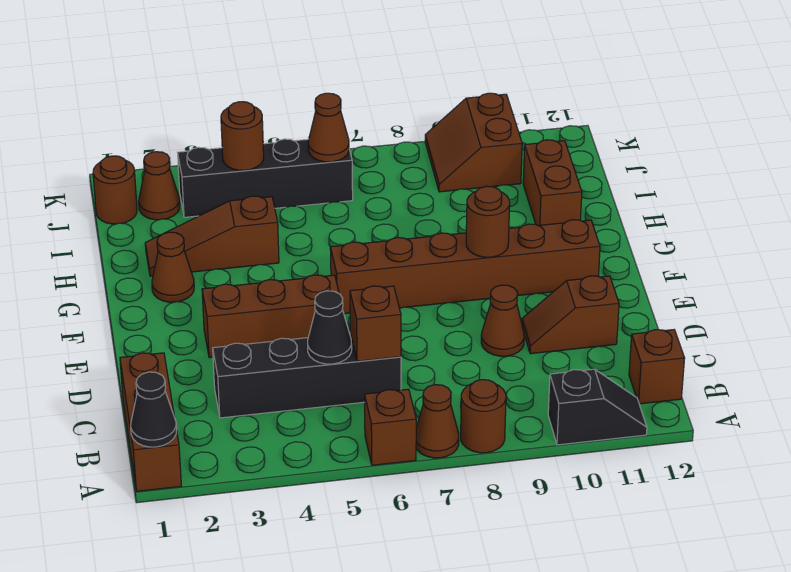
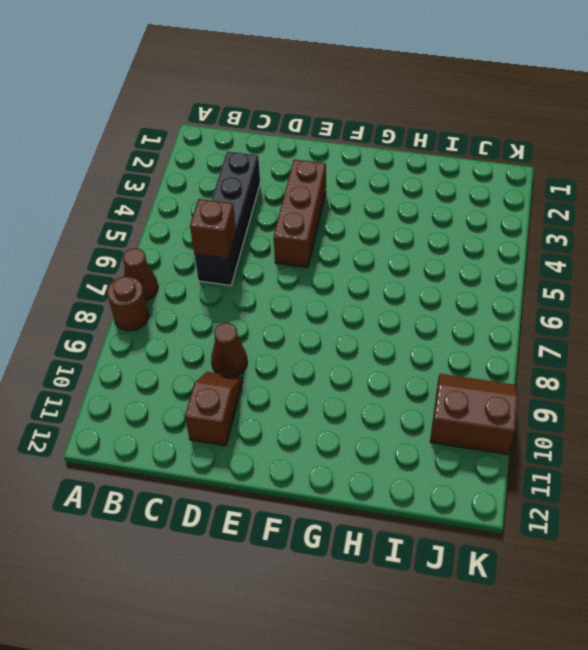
none -> brown brick A1:C1 level 1
none -> brown brick A6 level 1
none -> black slope A10:A11 level 1 top 10

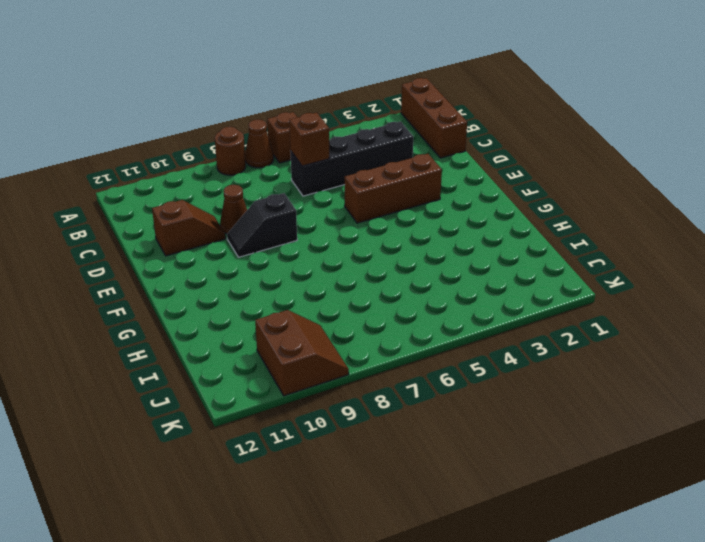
black slope E8:E9 level 1 top 8 -> black slope A10:A11 level 1 top 10
none -> brown brick B12 level 1
none -> brown brick F6:F11 level 1
none -> brown cone G2 level 1

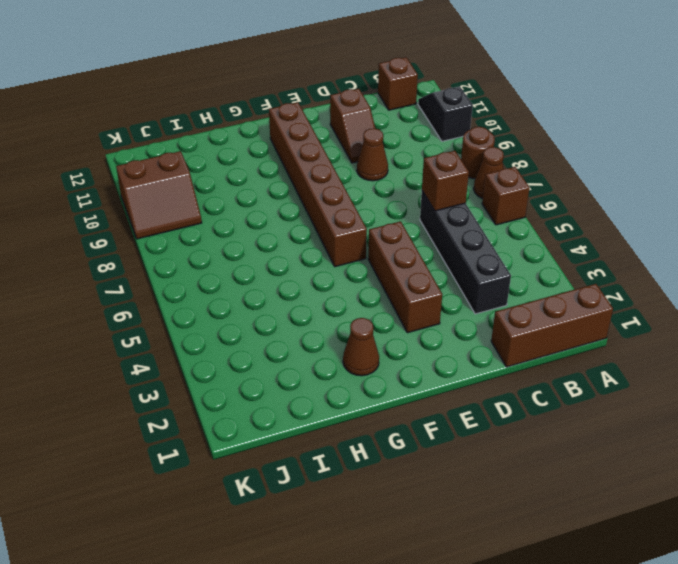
none -> brown slope H2:H4 level 1 top 4
none -> brown brick H11:I11 level 1
none -> brown round brick J1 level 1

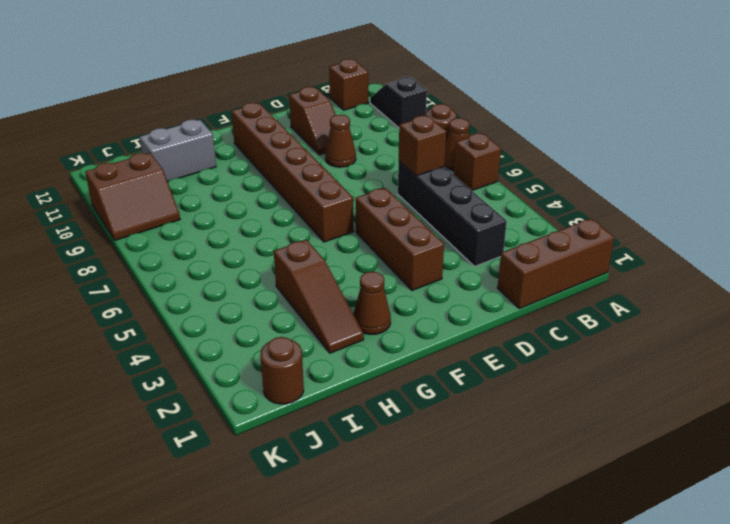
grey brick H11:I11 level 1 -> brown brick H11:I11 level 1
none -> brown cone J2 level 1
none -> black brick J3:J6 level 1
none -> black cone A1 level 2

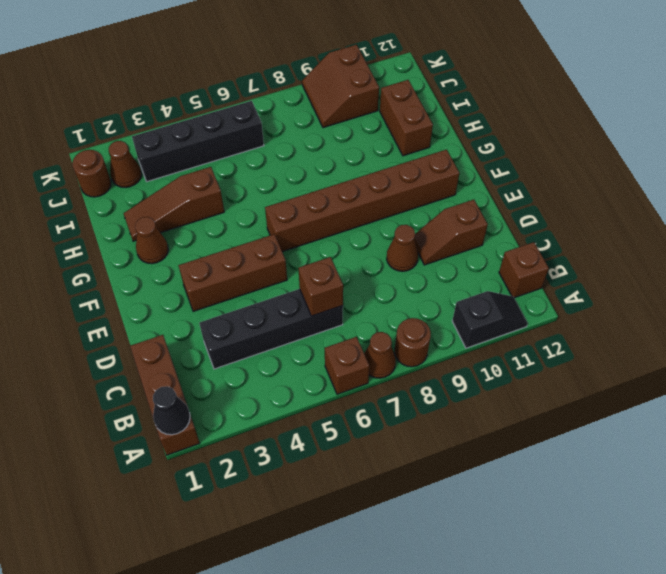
none -> black cone C5 level 2
none -> brown round brick F9 level 2
none -> brown round brick J4 level 2

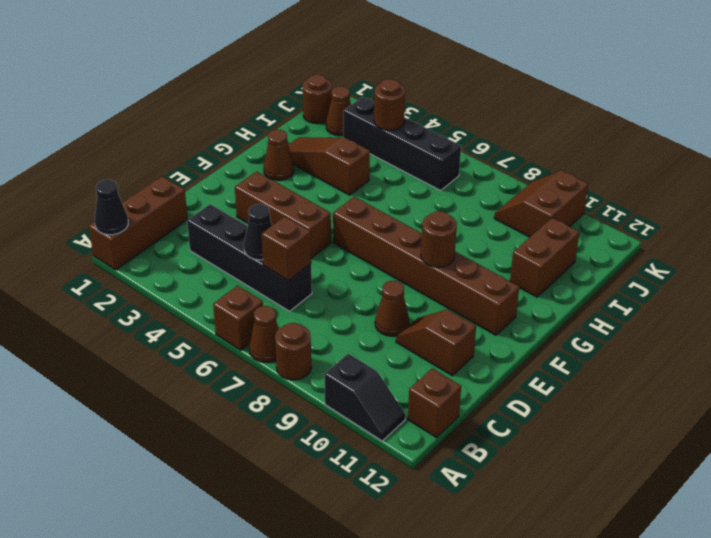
none -> brown cone J6 level 2

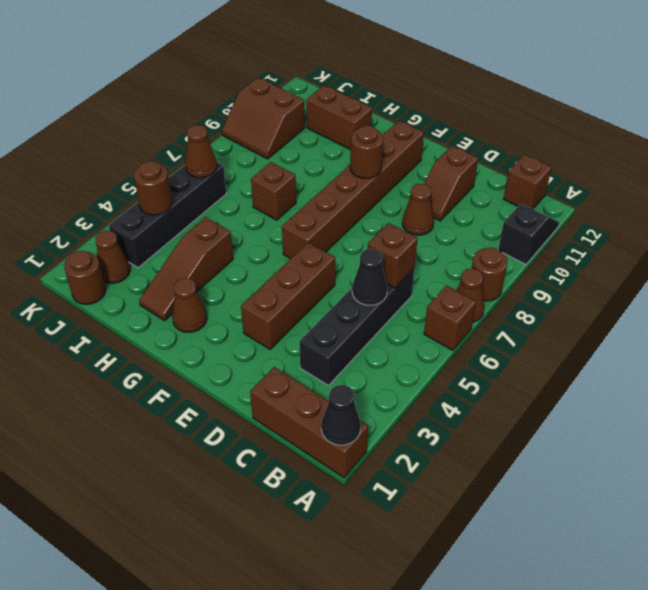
brown brick H7 level 1 -> none

